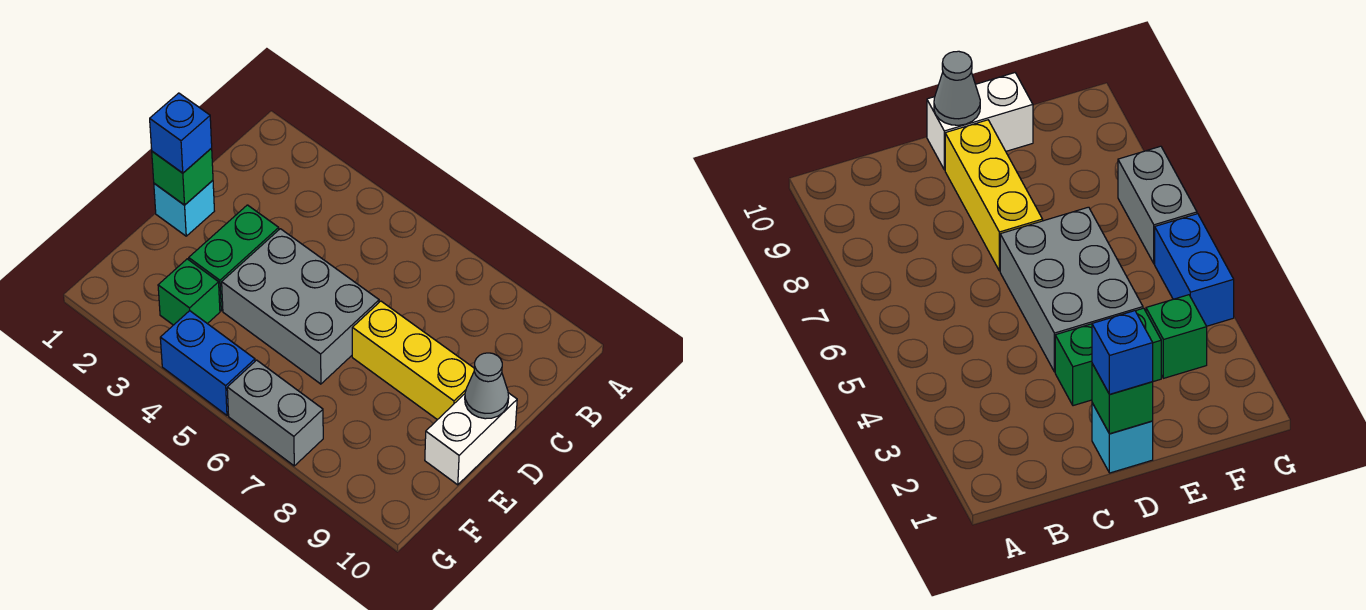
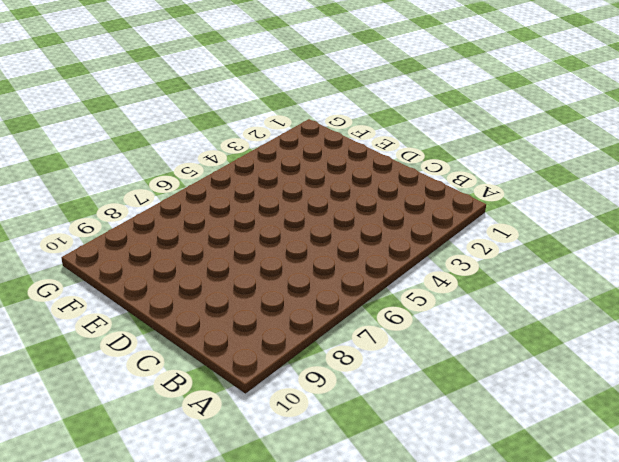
none -> cyan brick D1 level 1
none -> green brick D3:E3 level 1

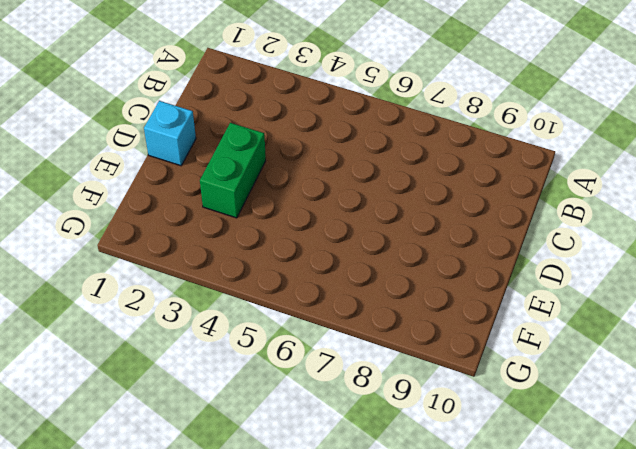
none -> grey brick D4:E6 level 1
none -> yellow brick D7:D9 level 1

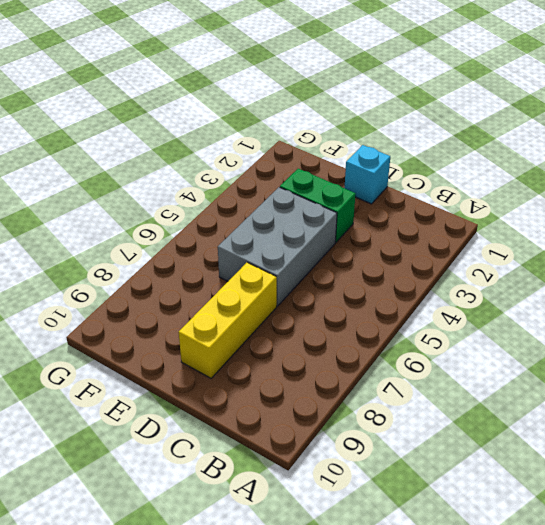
none -> white brick D10:E10 level 1
none -> green brick F3 level 1

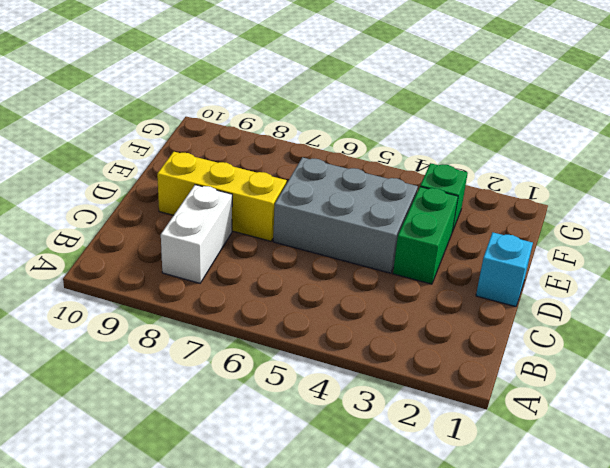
white brick B8:C8 level 1 -> white brick D10:E10 level 1
none -> blue brick G4:G5 level 1
none -> grey brick G6:G7 level 1

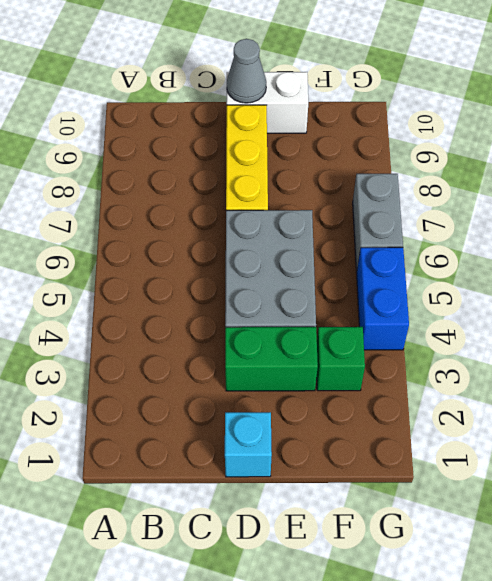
none -> green brick D1 level 2
none -> blue brick D1 level 3

